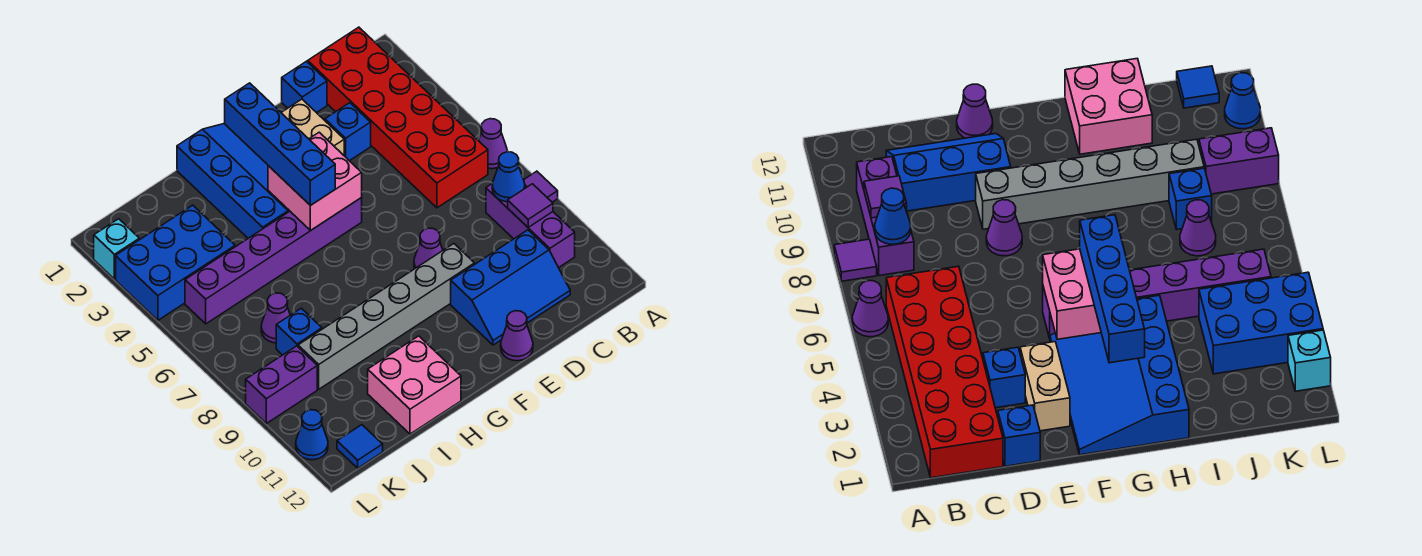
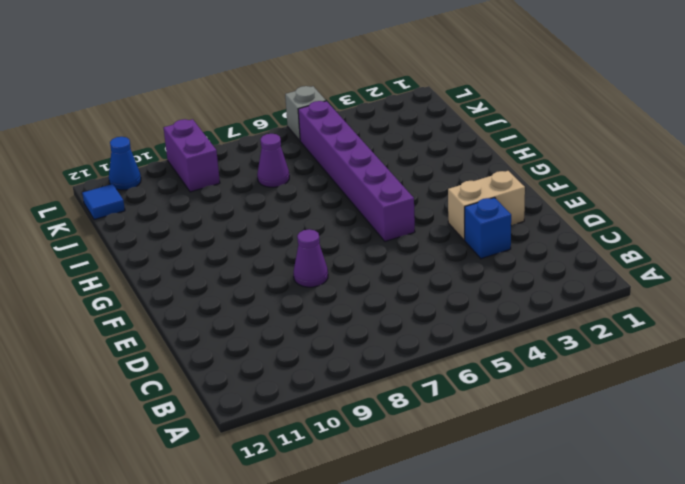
grey brick L5 level 1 -> none
none -> purple cone A6 level 1
none -> purple tile A8 level 1
none -> red brick B1:C6 level 1

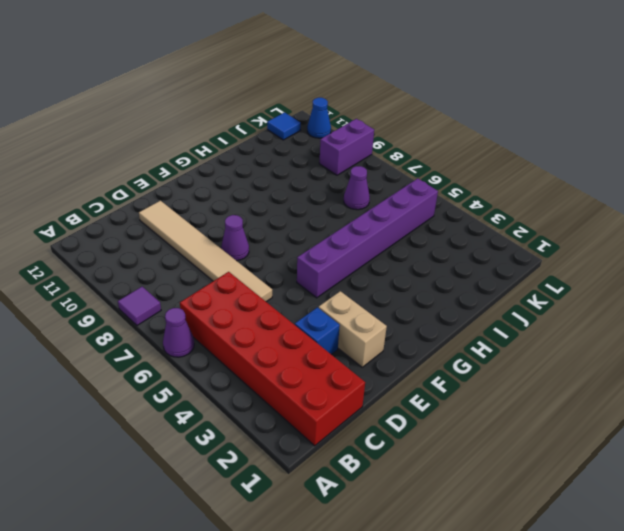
tan tile D6:D11 level 1 -> blue slope C10:E11 level 1 top 10
none -> purple brick B8:B10 level 1
none -> blue brick D1 level 1
none -> grey brick E9:J9 level 1

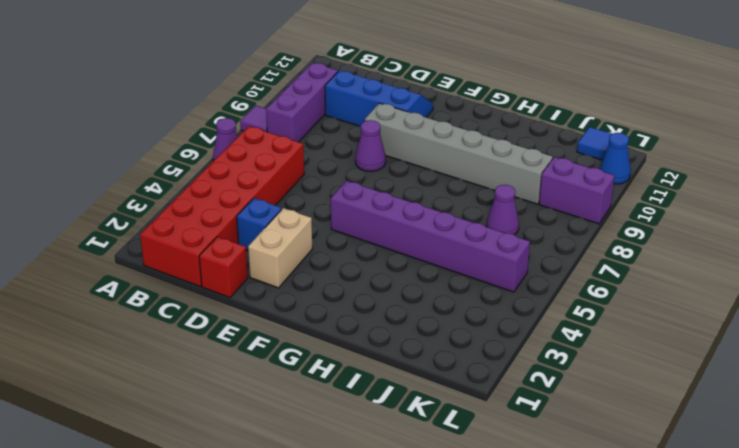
red brick D1 level 1 -> blue brick D1 level 1
none -> purple cone E12 level 1
none -> blue slope F1:H4 level 1 top H
none -> pink brick H11:I12 level 1

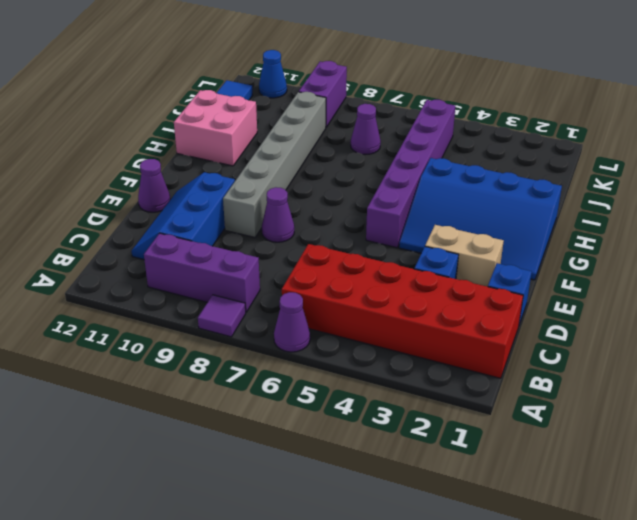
none -> blue brick J3:L4 level 1
none -> blue brick J8 level 1
none -> cyan brick L2 level 1

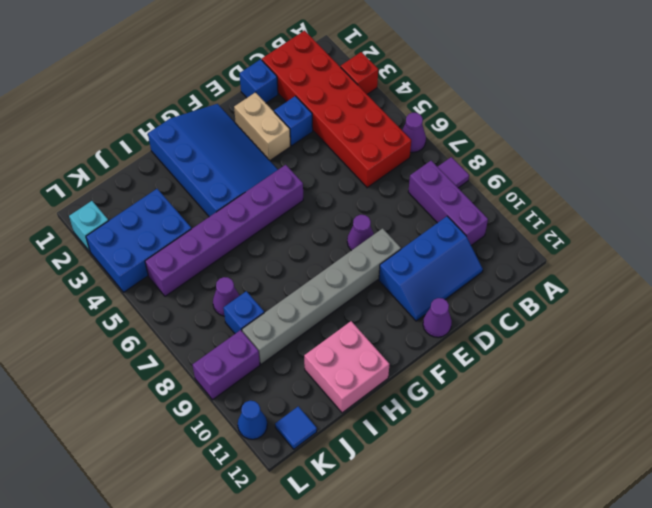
red brick A3 level 1 -> none
none -> blue cone B8 level 2
none -> purple tile B9 level 2
none -> pink brick F4:G5 level 2

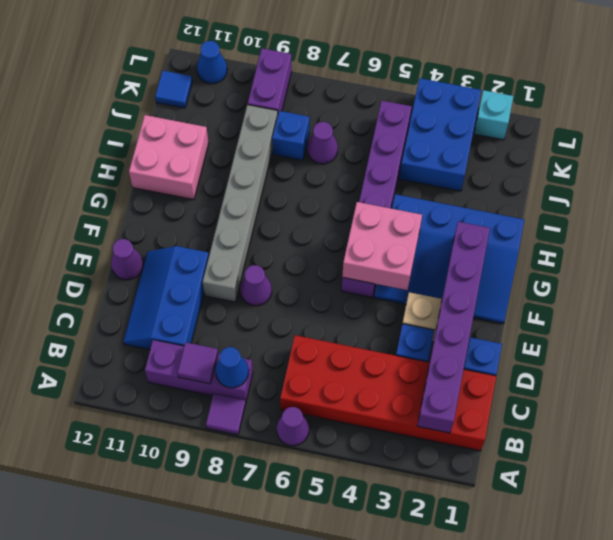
purple brick B2:G2 level 2 -> none
none -> blue brick G2:G5 level 3

